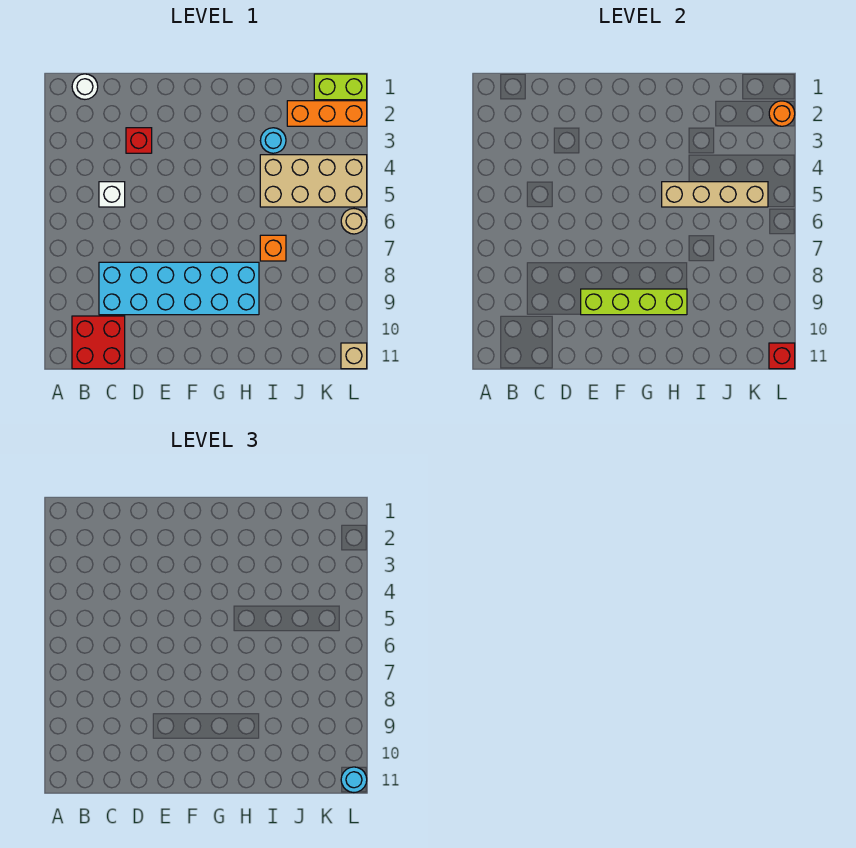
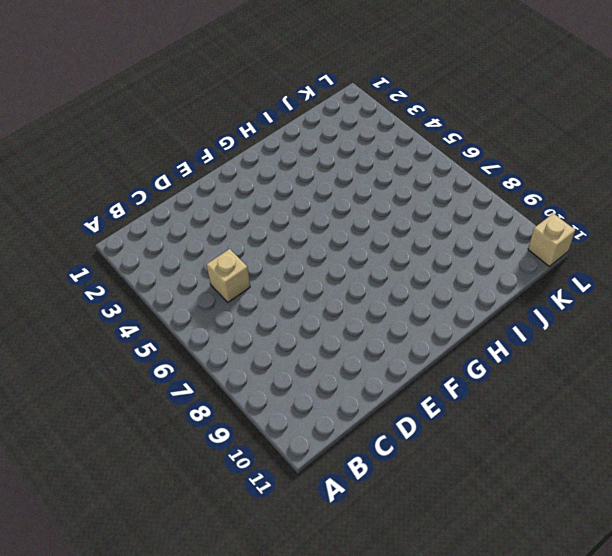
tan brick C5 level 1 -> white brick C5 level 1
none -> white round brick B1 level 1
none -> red brick B10:C11 level 1
none -> cyan brick C8:H9 level 1

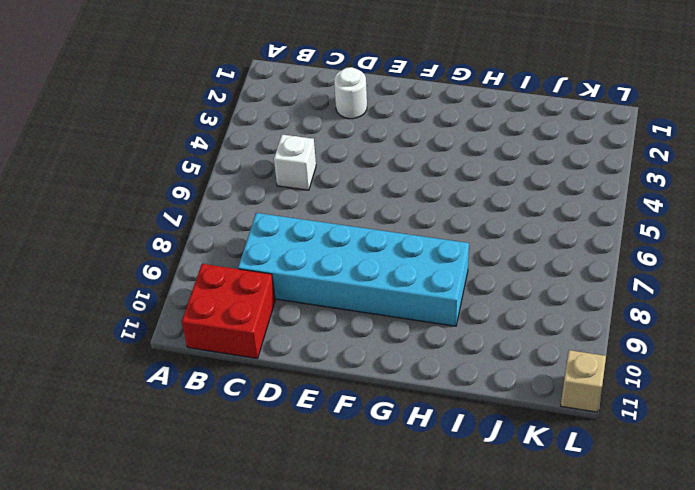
white round brick D2 level 1 -> white round brick B1 level 1
none -> red brick D3 level 1
none -> cyan round brick I3 level 1
none -> tan brick I4:L5 level 1

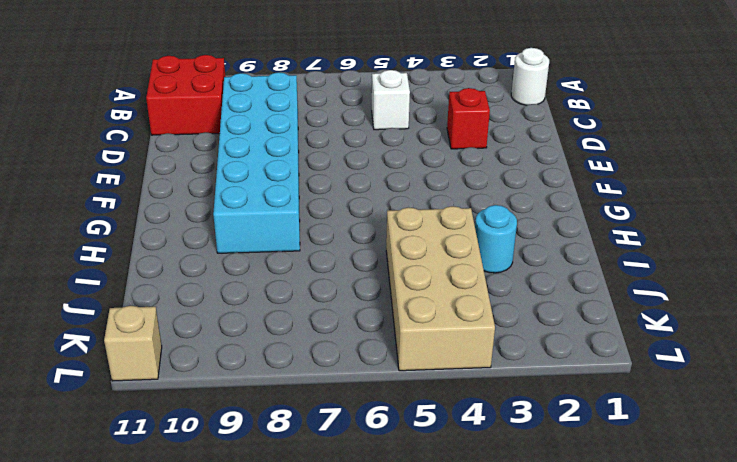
none -> orange brick I7 level 1
none -> orange brick J2:L2 level 1
none -> lime brick K1:L1 level 1

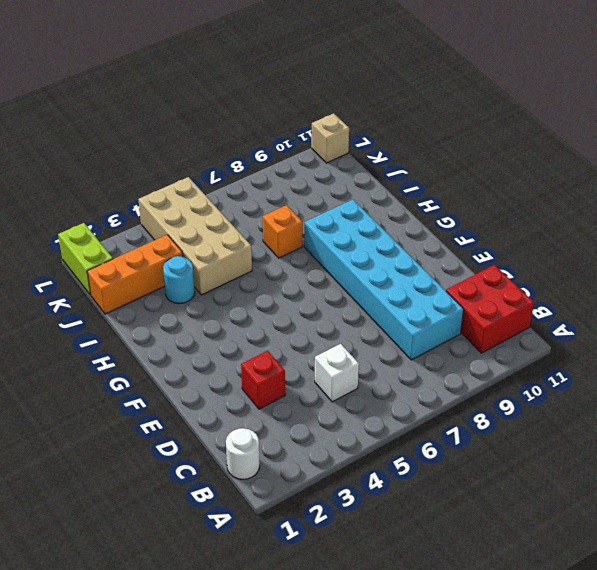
orange brick J1:J3 level 1 -> orange brick J2:L2 level 1
none -> tan round brick L6 level 1
none -> lime brick E9:H9 level 2
none -> tan brick H5:K5 level 2

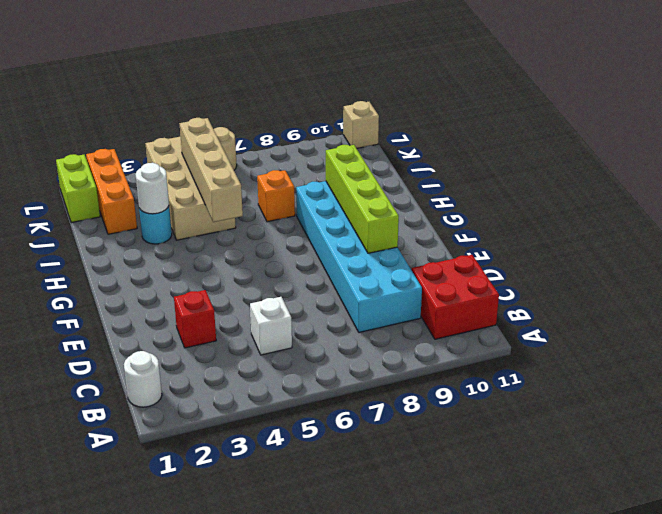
white round brick I3 level 2 -> none
none -> orange round brick L2 level 2
none -> red brick L11 level 2
none -> cyan round brick L11 level 3

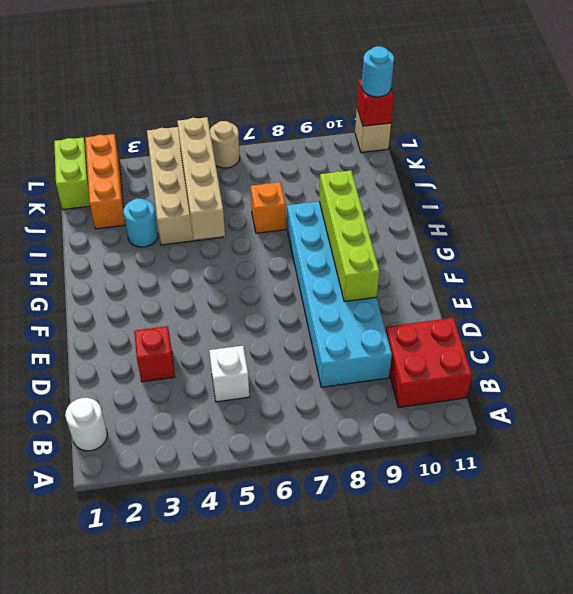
none -> orange round brick L2 level 2

